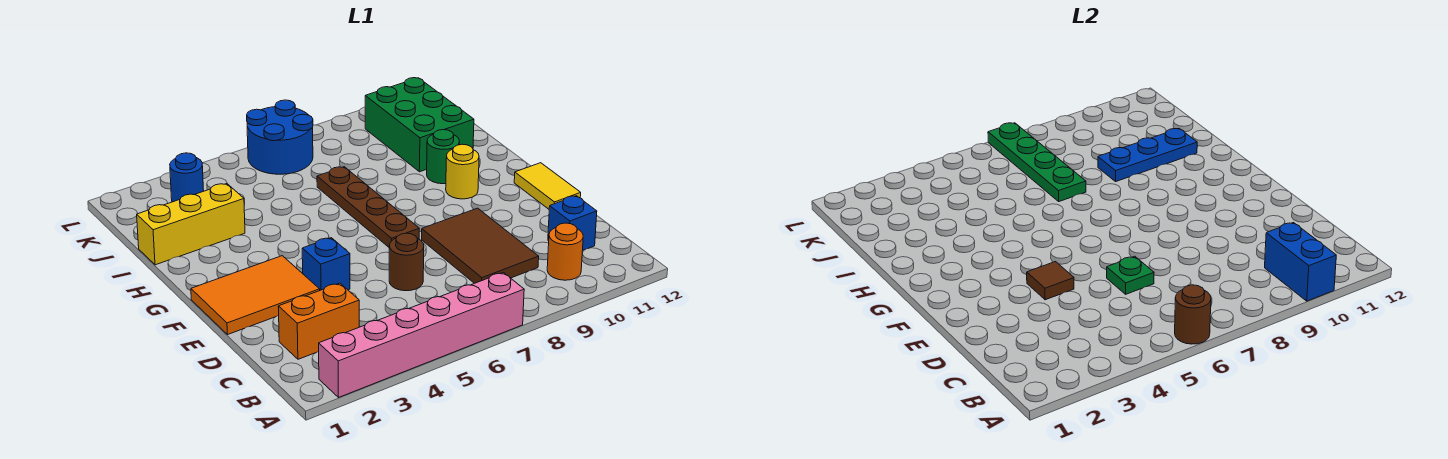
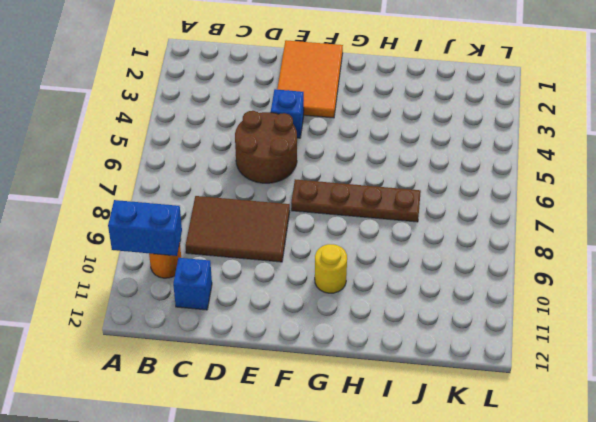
brown round brick D5:E6 level 1 -> brown round brick D6 level 1
none -> pink brick A2:A7 level 1
none -> orange brick C2:C3 level 1
none -> yellow tile E12:F12 level 1

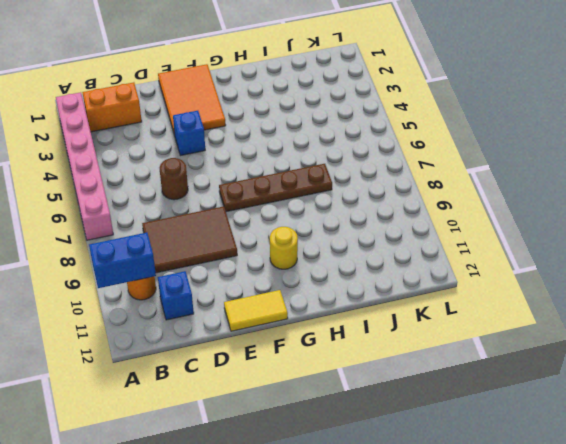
orange brick B2:C2 level 1 -> orange brick C2:C3 level 1
none -> green round brick H10 level 1
none -> yellow brick I1:I3 level 1
none -> green brick I10:K11 level 1

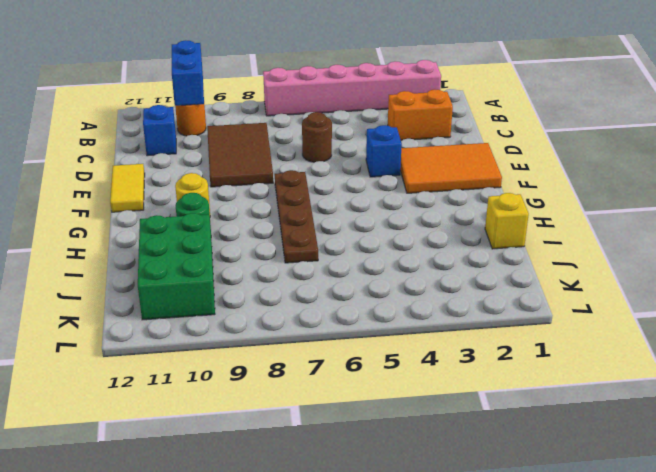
yellow brick I1 level 1 -> yellow brick I1:I3 level 1
none -> blue round brick K3 level 1
none -> blue round brick K6:L7 level 1
none -> brown round brick A6 level 2

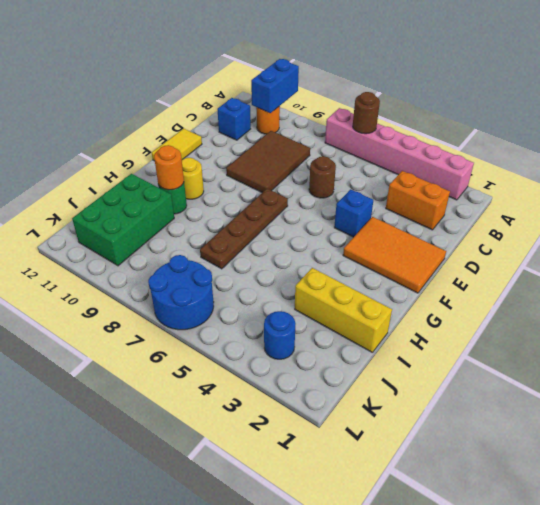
orange round brick H10 level 2 -> none
none -> green plate D6 level 2
none -> brown tile E4 level 2
none -> green plate I7:L7 level 2

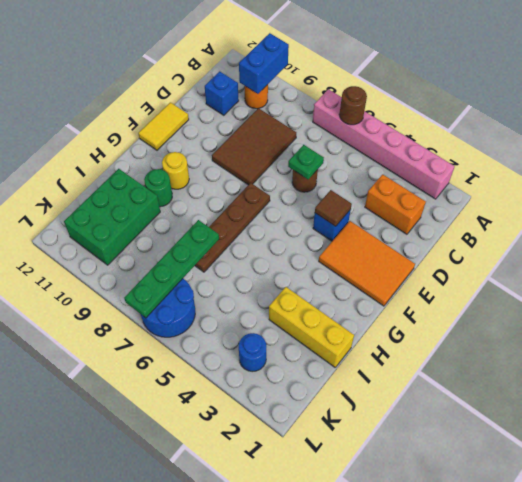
none -> blue plate I9:I11 level 2

